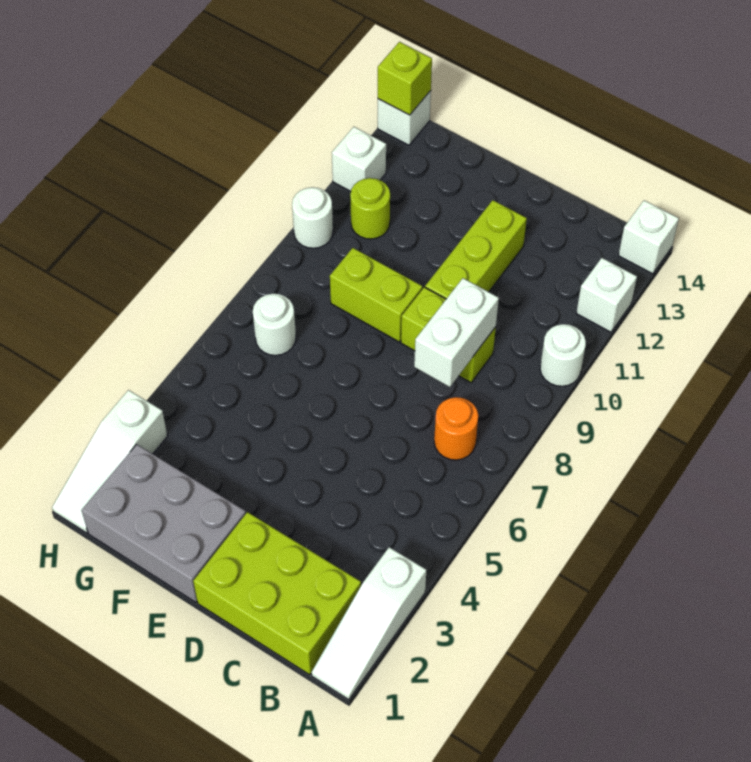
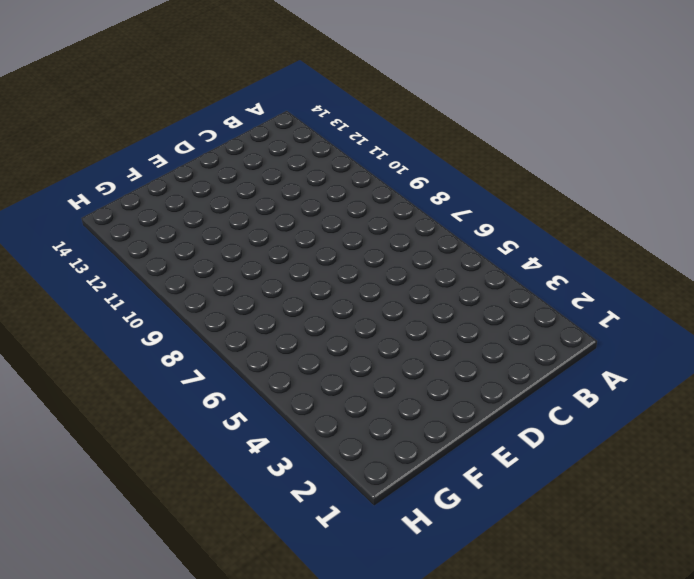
none -> white slope A1:A3 level 1 top 3
none -> white round brick A10 level 1
none -> white brick A12 level 1

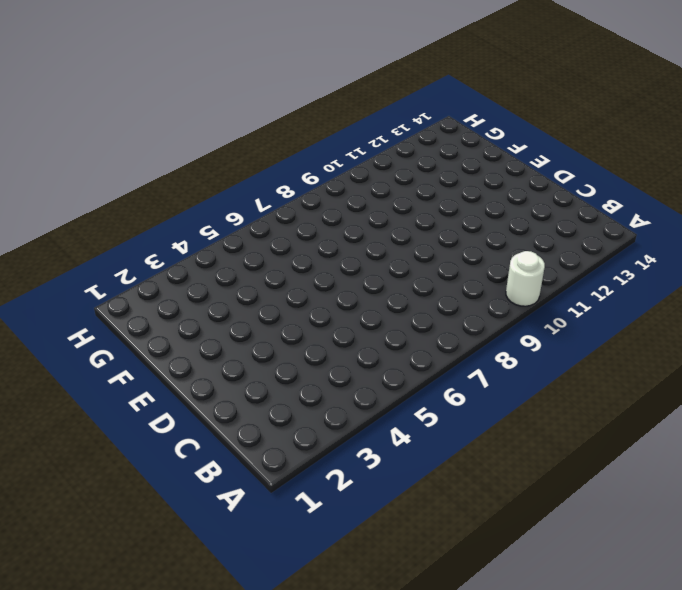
none -> white slope A1:A3 level 1 top 3
none -> white brick A12 level 1
none -> white brick A14 level 1

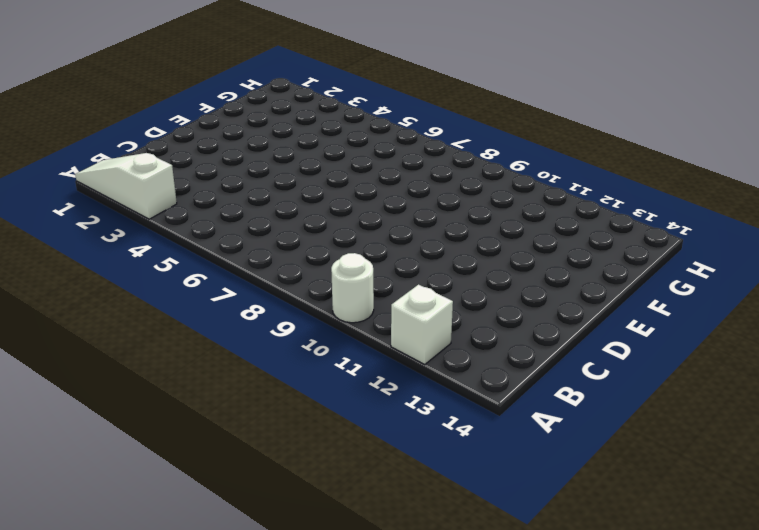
none -> white brick A14 level 1
none -> lime brick B1:D2 level 1
none -> orange round brick B7 level 1

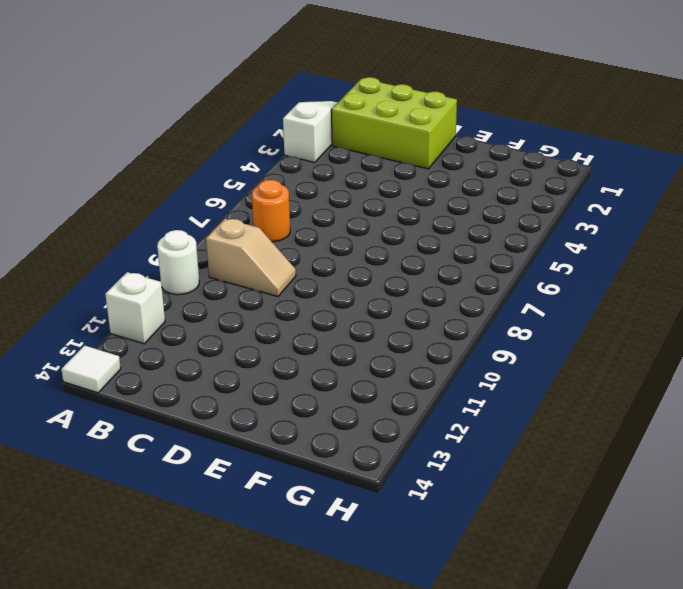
white tile A14 level 1 -> white brick A14 level 1
tan slope B9:C9 level 1 top B -> lime brick C9:D9 level 1
none -> lime brick D10:D12 level 1
none -> grey brick E1:G2 level 1
none -> lime brick E9:F9 level 1

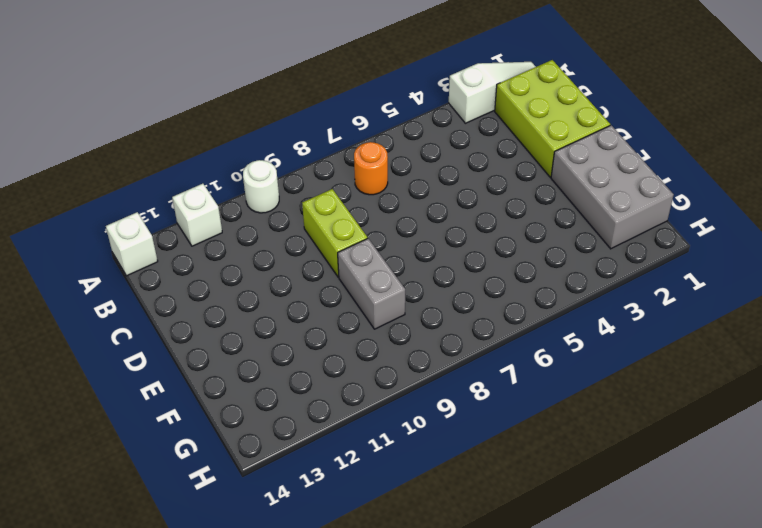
grey brick E9:F9 level 1 -> lime brick E9:F9 level 1
none -> lime brick D10:D12 level 1
none -> white round brick G7 level 1
none -> lime round brick G11 level 1

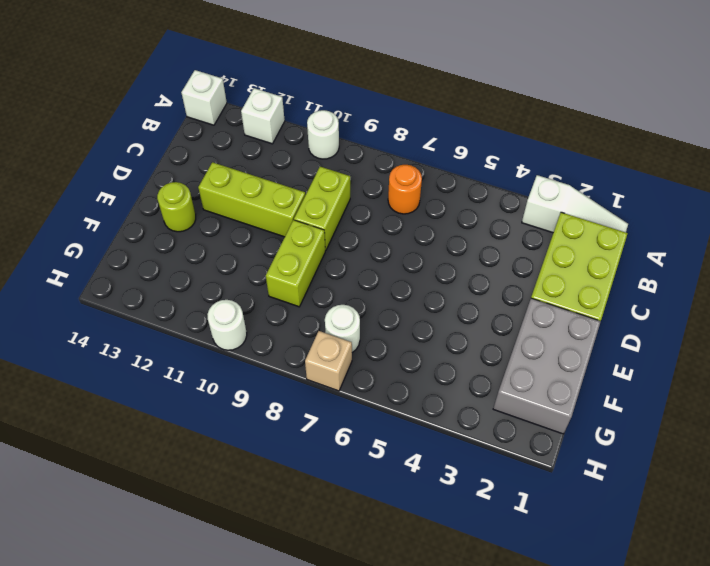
lime round brick E13 level 1 -> lime round brick G11 level 1
tan brick H7 level 1 -> none
none -> white slope H1:H3 level 1 top 3
none -> white brick H12 level 1
none -> white brick H14 level 1

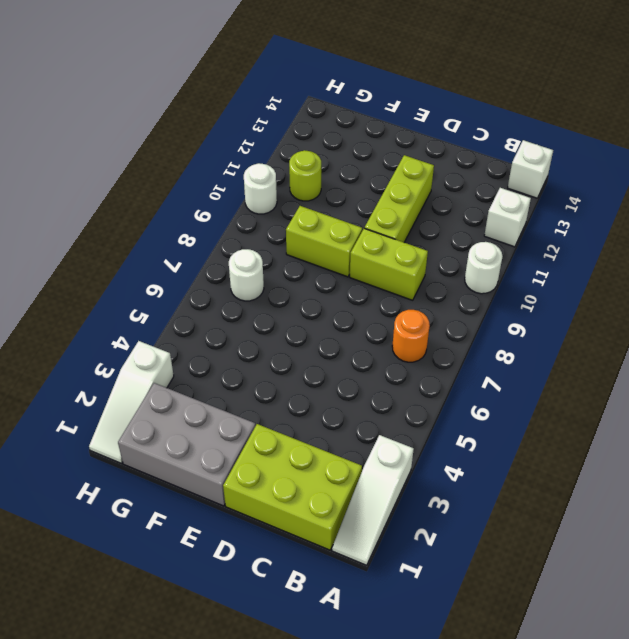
none -> white brick H12 level 1
none -> white brick H14 level 1
none -> white brick C8:C9 level 2

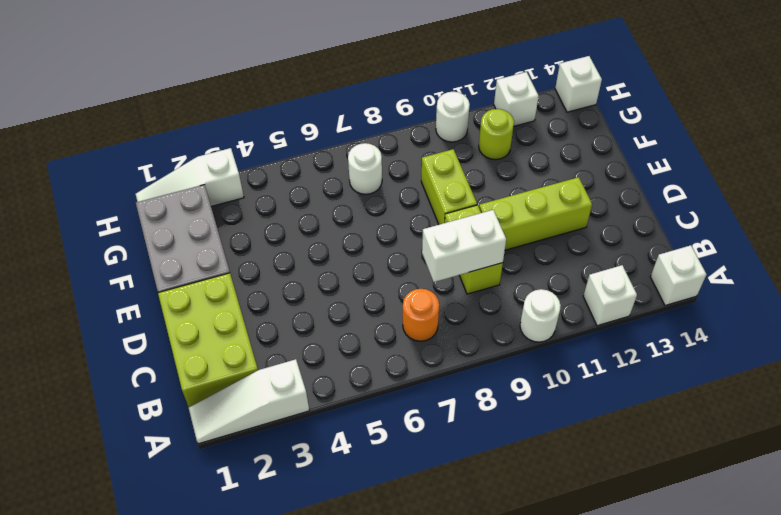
none -> lime brick H14 level 2

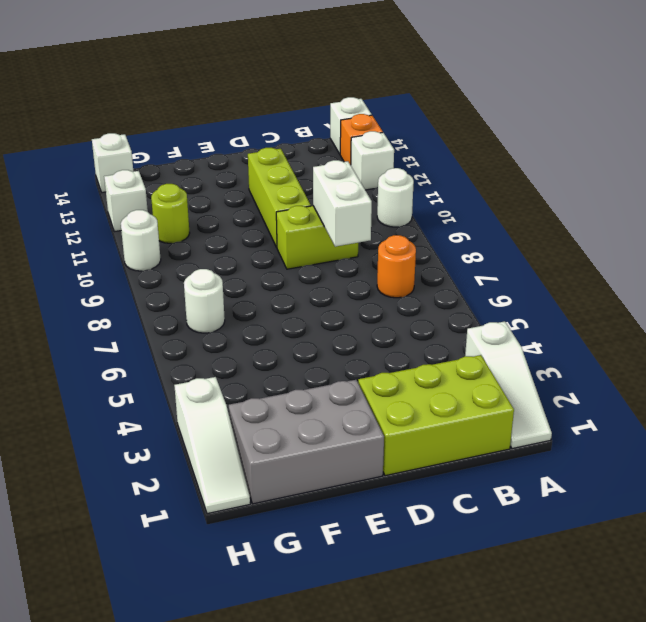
orange brick A13 level 1 -> none
none -> lime brick E9:F9 level 1
none -> lime brick H14 level 2

